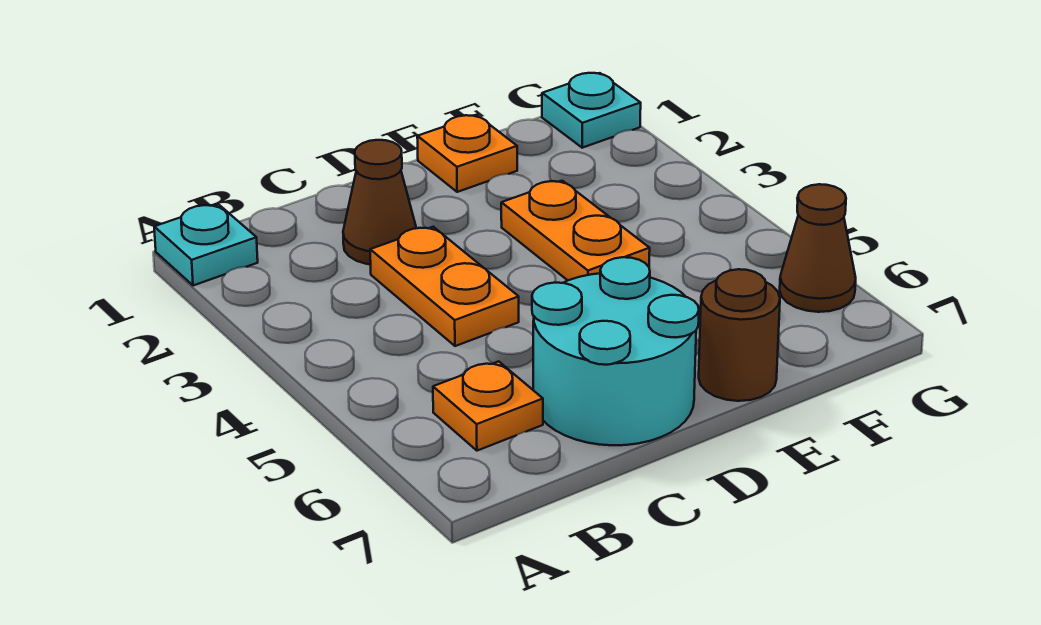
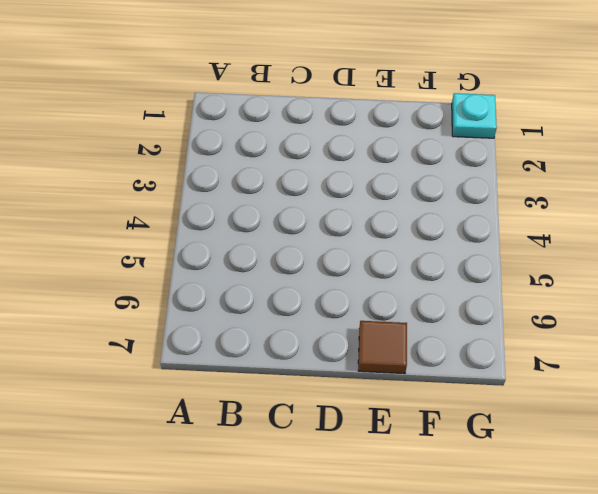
brown tile E7 level 1 -> brown round brick E7 level 1
none -> cyan plate A1 level 1
none -> orange plate B6 level 1

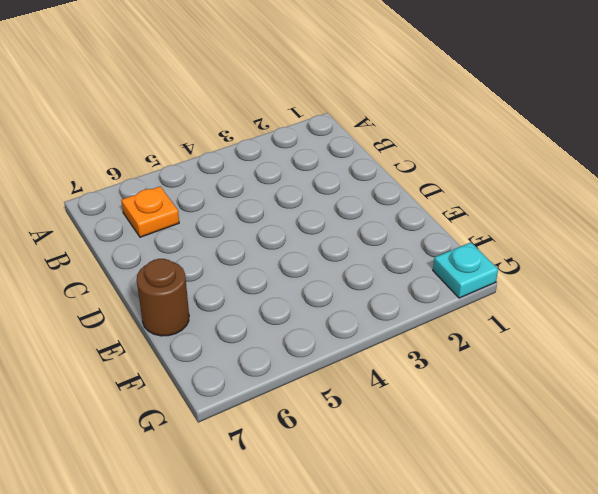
none -> cyan plate A1 level 1
none -> brown cone C2 level 1

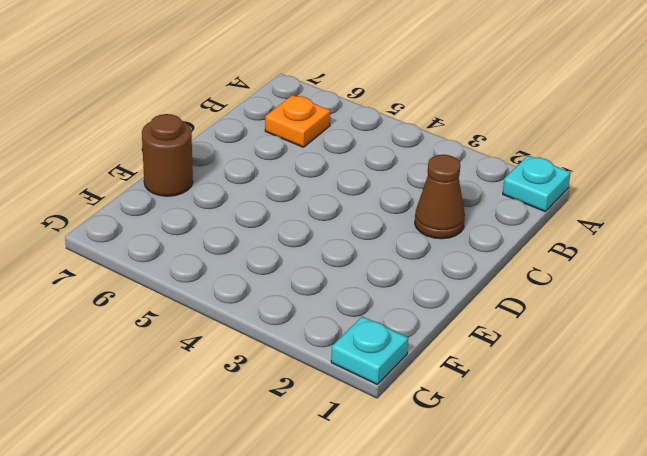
none -> orange plate C3:C4 level 1
none -> cyan round brick C6:D7 level 1

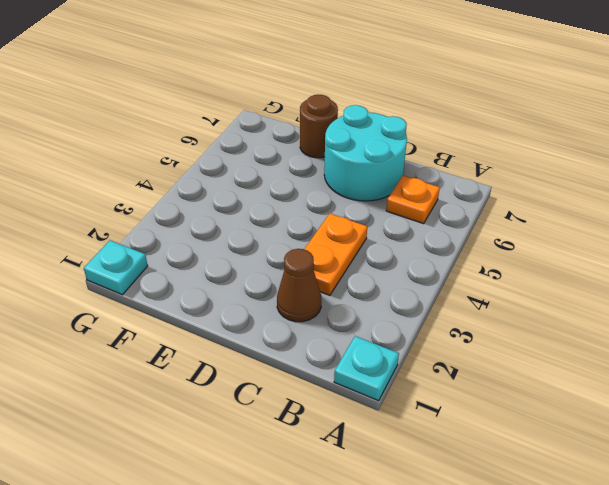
none -> orange plate E1 level 1
none -> orange plate E3:E4 level 1

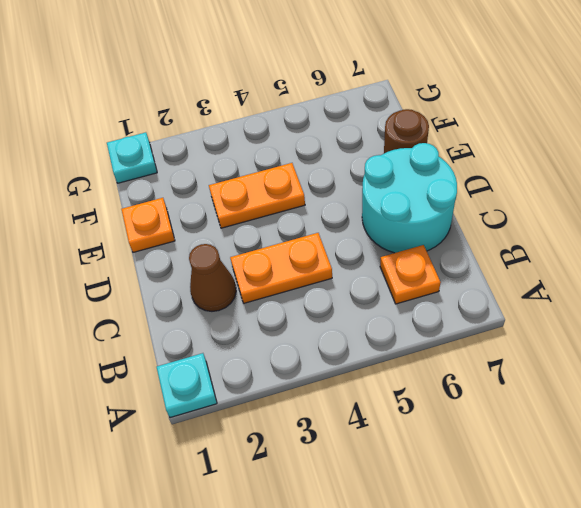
none -> brown cone G6 level 1

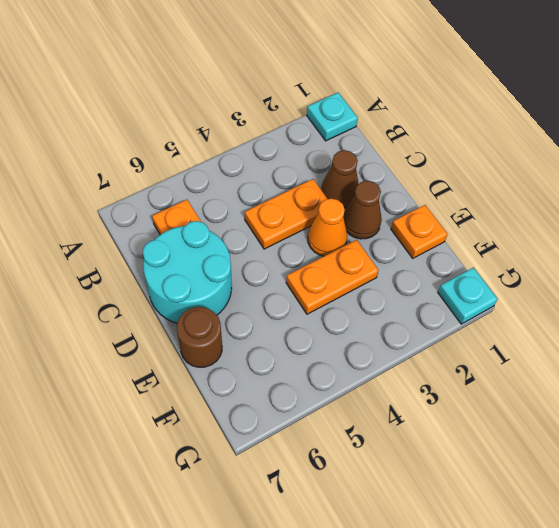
brown cone D2 level 1 -> brown cone G6 level 1
orange cone D3 level 1 -> none

